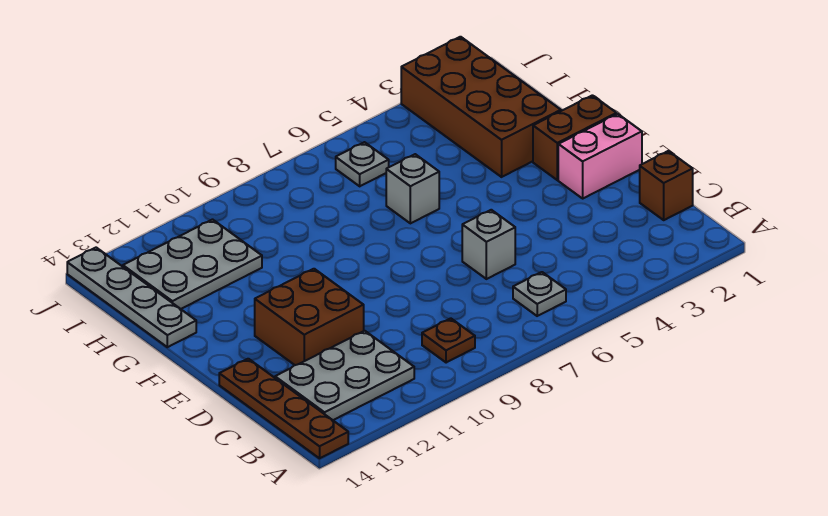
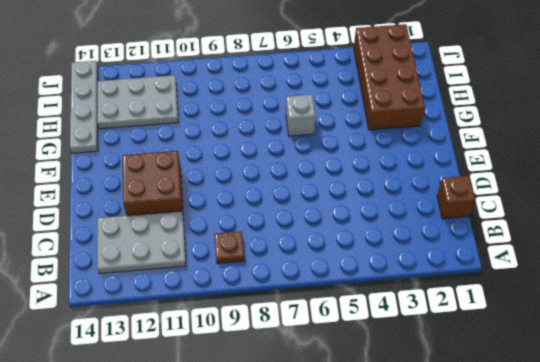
none -> brown plate A14:D14 level 1
none -> grey plate B6 level 1
none -> grey brick D6 level 1

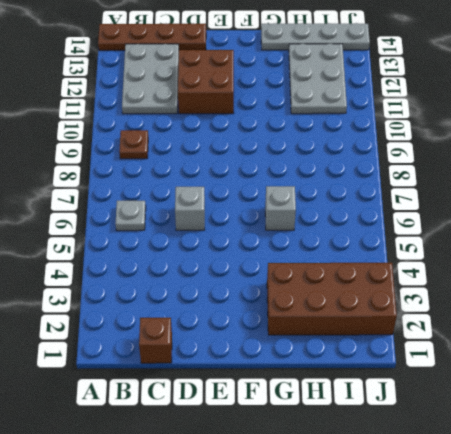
none -> pink brick E1:E2 level 1
none -> brown brick F1:F2 level 1
none -> grey plate I6 level 1

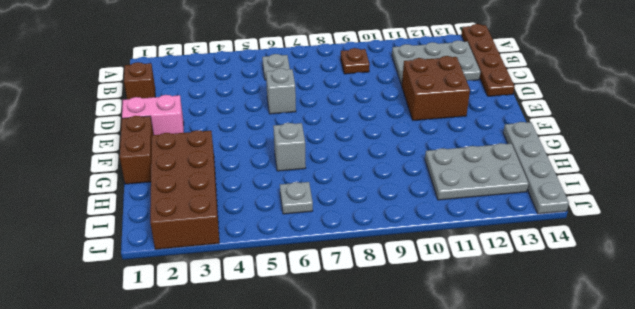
brown brick F1:G1 level 1 -> brown brick F1:F2 level 1

